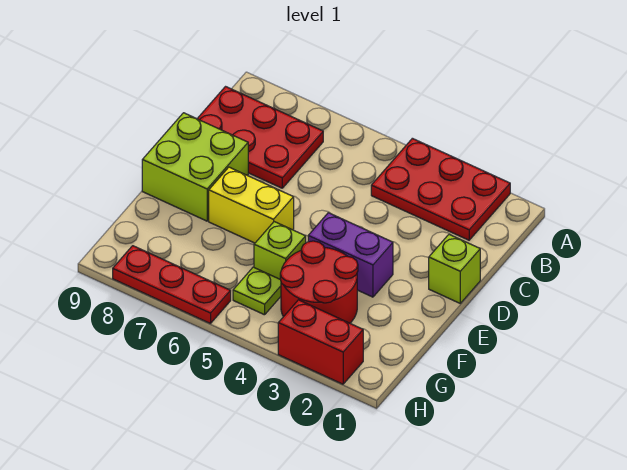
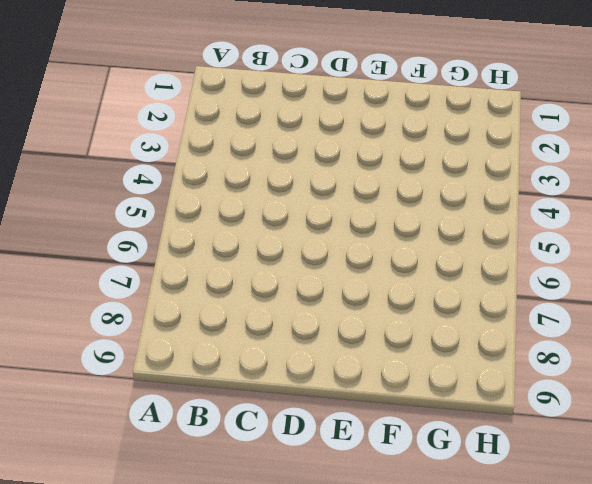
none -> red plate A2:B4 level 1
none -> red plate B7:C9 level 1

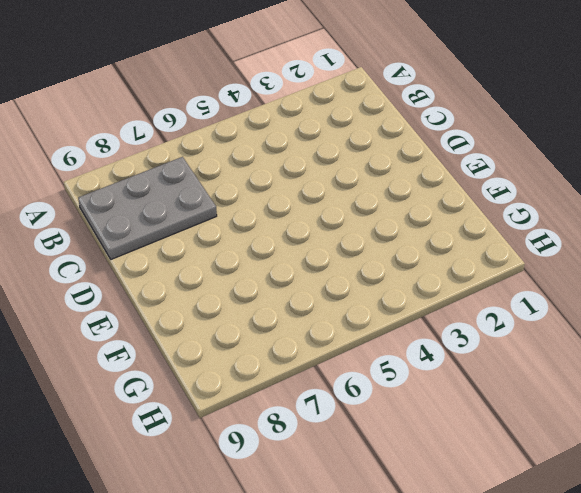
grey plate B7:C9 level 1 -> red plate B7:C9 level 1
none -> red plate A2:B4 level 1
none -> lime brick D1 level 1

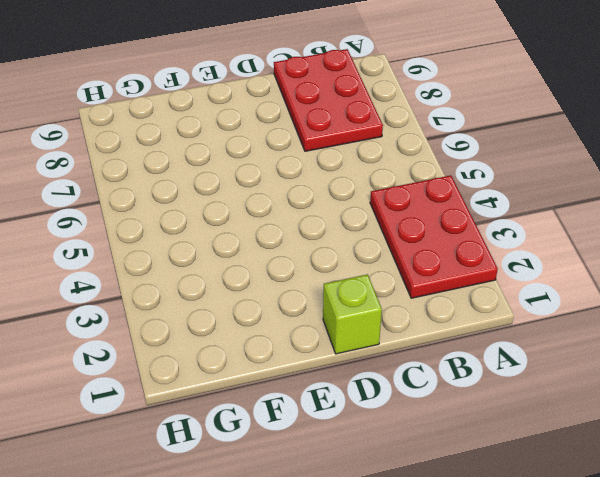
none -> lime brick D8:E9 level 1
none -> purple brick E3:E4 level 1

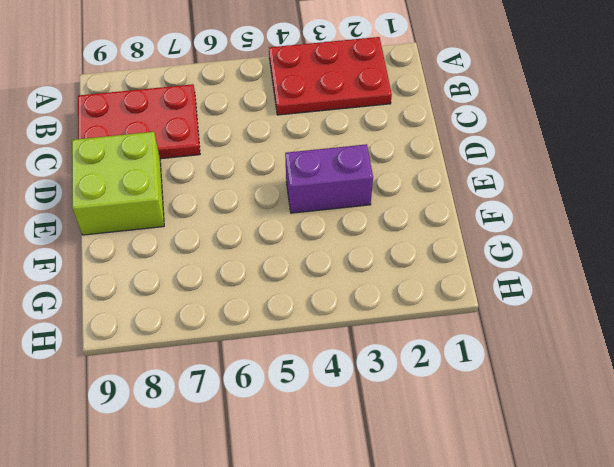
none -> lime brick D1 level 1
none -> yellow brick E6:E7 level 1

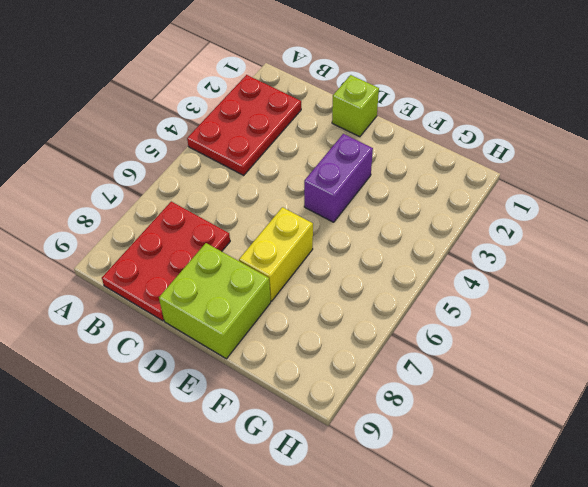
none -> red round brick F3:G4 level 1
none -> lime brick F5 level 1

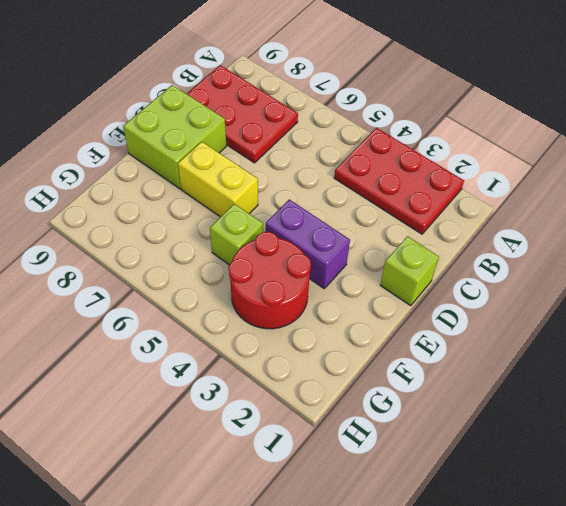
none -> lime plate G5 level 1
none -> red brick H2:H3 level 1

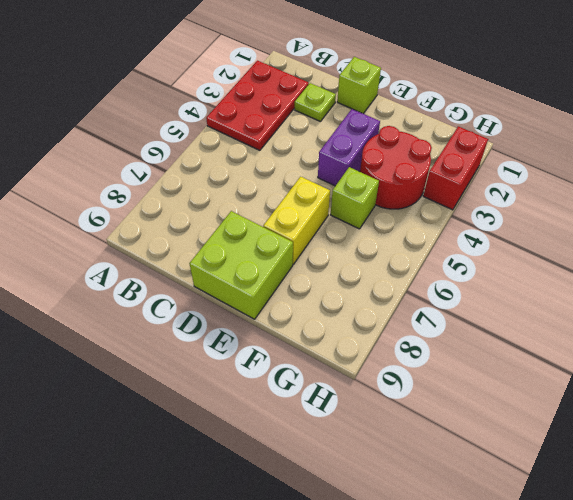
lime plate C2 level 1 -> lime plate G5 level 1
none -> red plate B7:C9 level 1
none -> red plate H6:H8 level 1

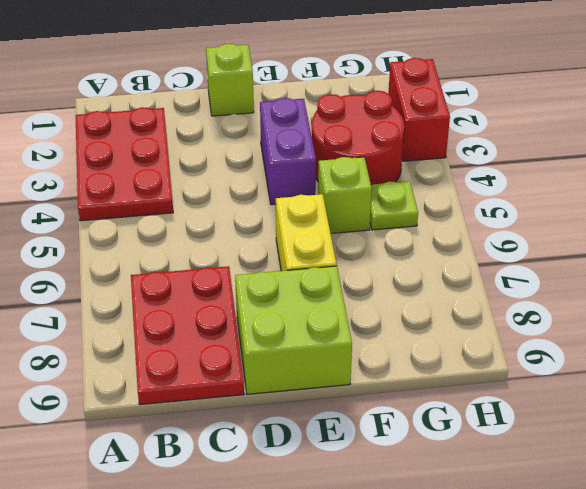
none -> red plate H6:H8 level 1

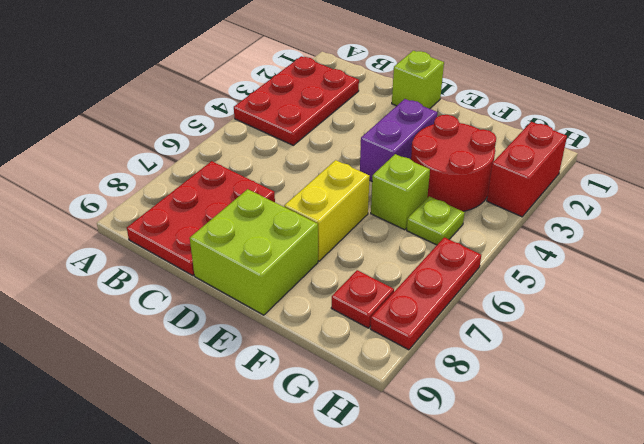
red plate G8 level 1 -> none

